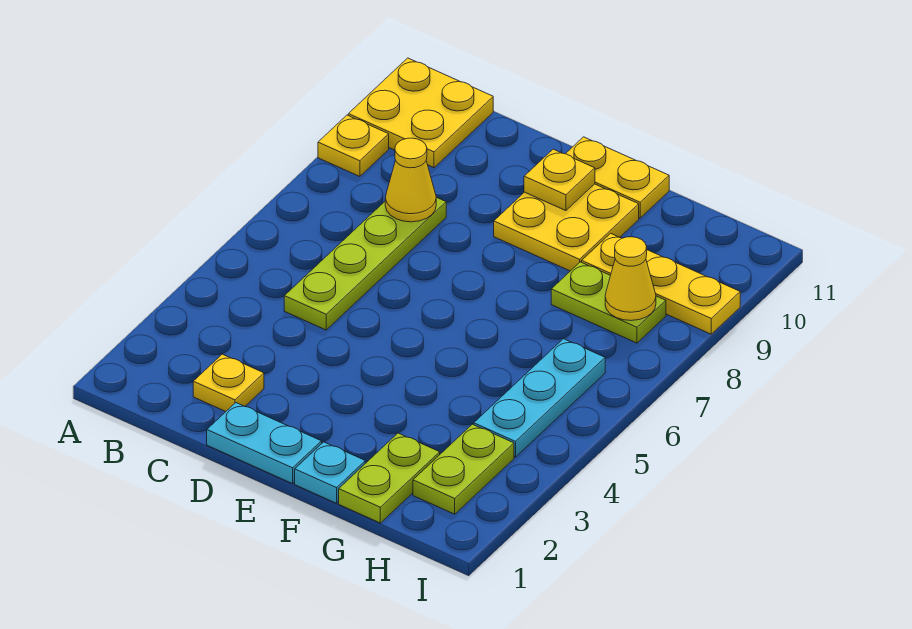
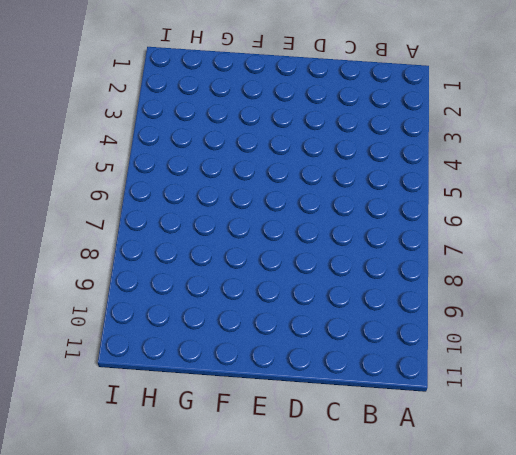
none -> yellow plate A9 level 1
none -> yellow plate A10:B11 level 1
none -> yellow plate C2 level 1

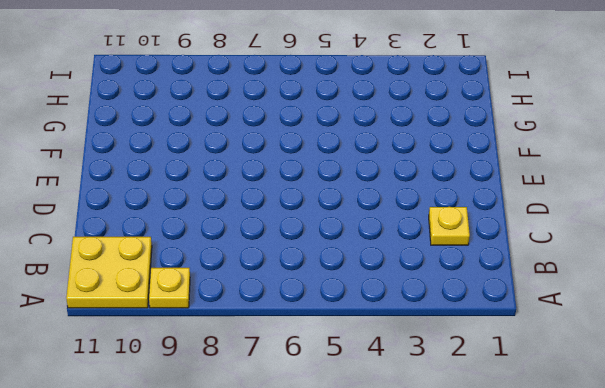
none -> lime plate C5:C8 level 1
none -> cyan plate D1:E1 level 1
none -> yellow plate E9:F10 level 1

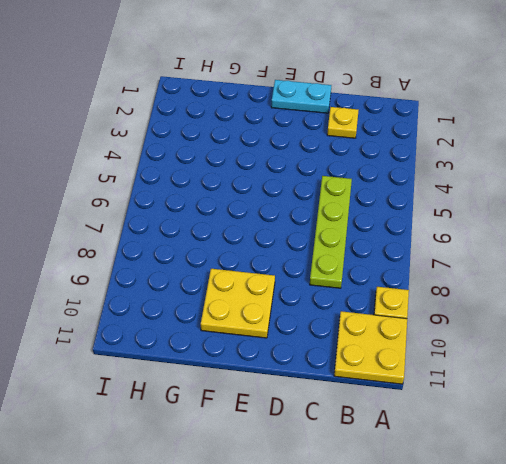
none -> yellow plate E11:F11 level 1
none -> cyan plate F1 level 1
none -> lime plate G1:G2 level 1

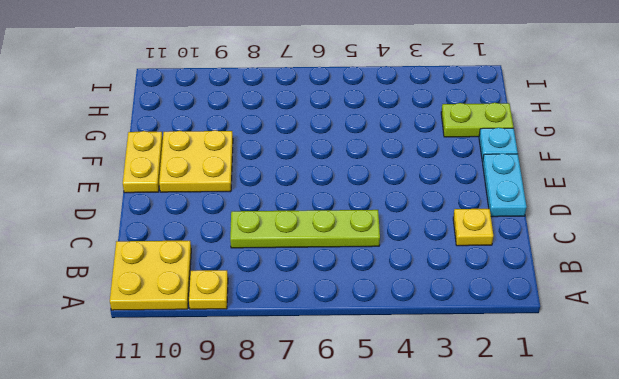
none -> lime plate G8:H8 level 1
none -> yellow plate G9:I9 level 1
none -> lime plate H2:H3 level 1

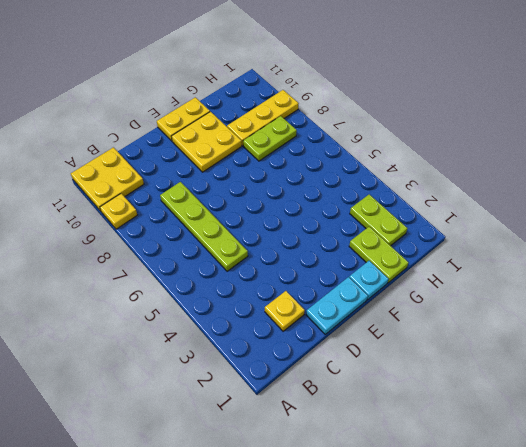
none -> cyan plate H4:H6 level 1
none -> yellow cone C8 level 2
none -> yellow plate E10 level 2

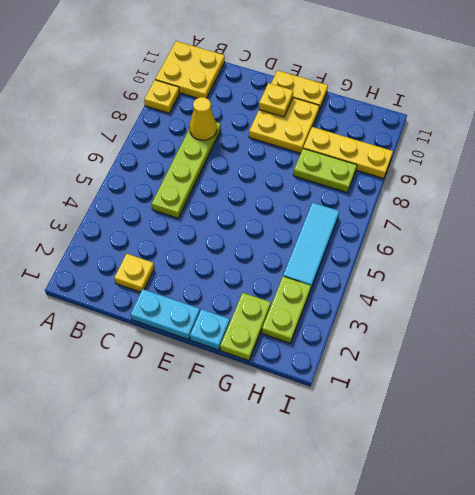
cyan tile H4:H6 level 1 -> cyan plate H4:H6 level 1
none -> yellow cone H8 level 2

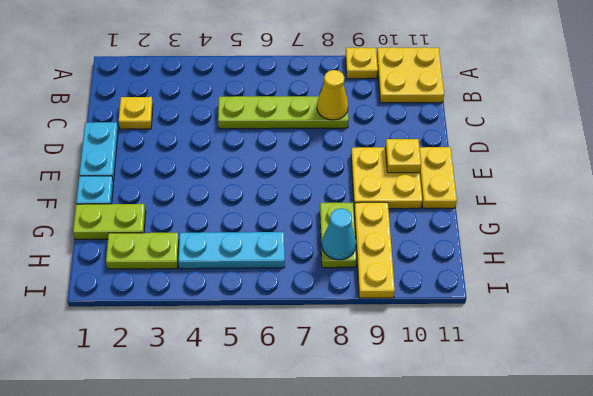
cyan cone H8 level 2 -> yellow cone H8 level 2

